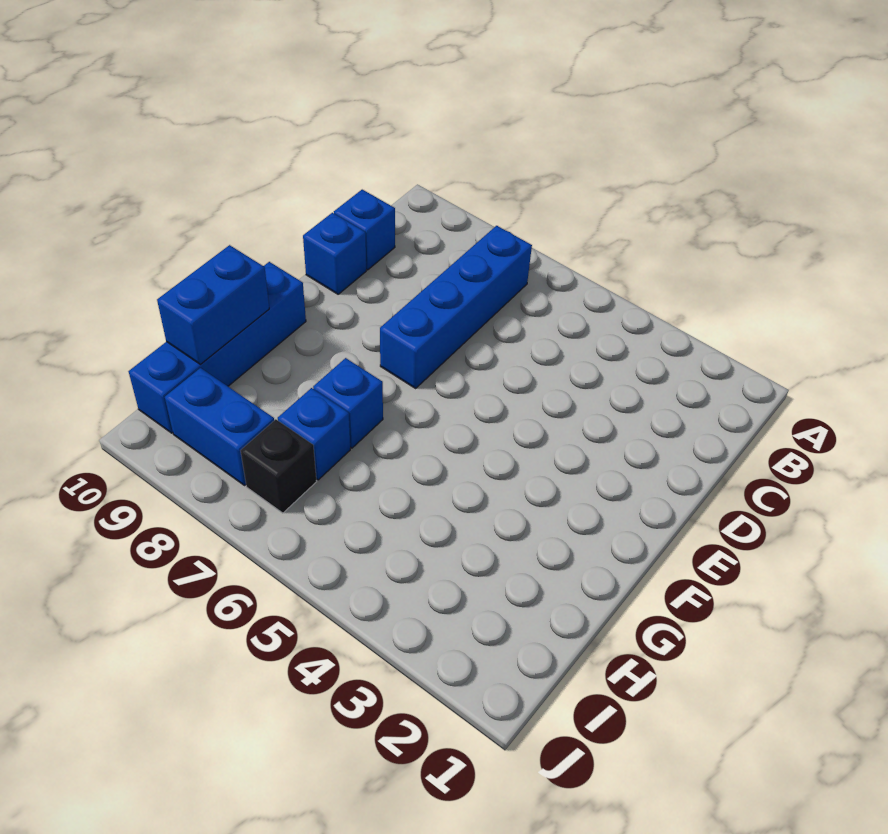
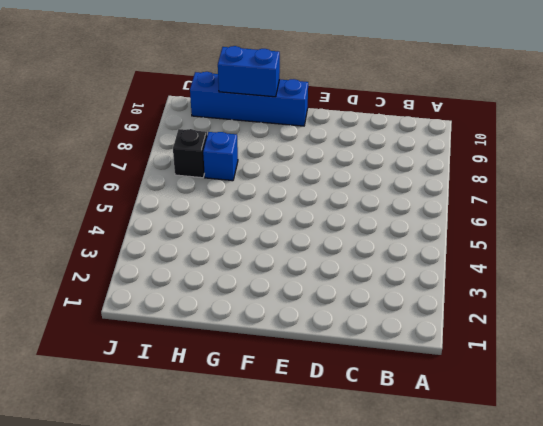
none -> blue brick B7:E7 level 1
none -> blue brick C10 level 1

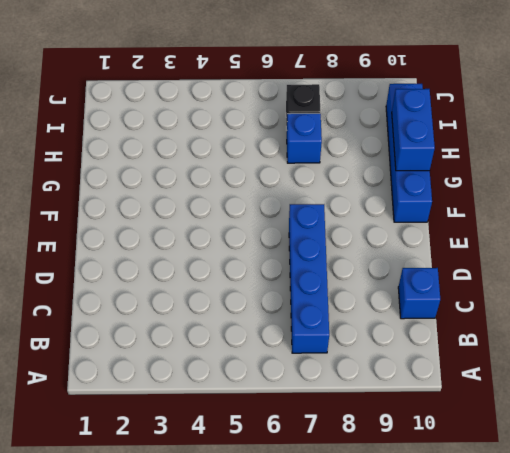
none -> blue brick D10 level 1
none -> blue brick G7 level 1

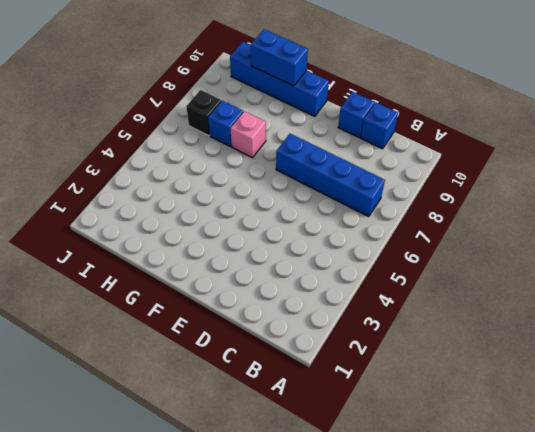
pink brick G7 level 1 -> blue brick G7 level 1
none -> blue brick I8:I9 level 1

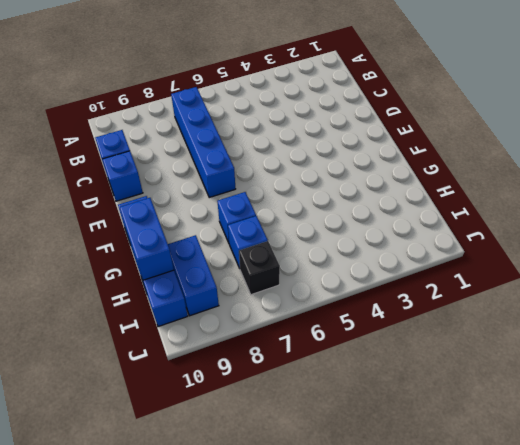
blue brick H9:I9 level 1 -> blue brick I8:I9 level 1

